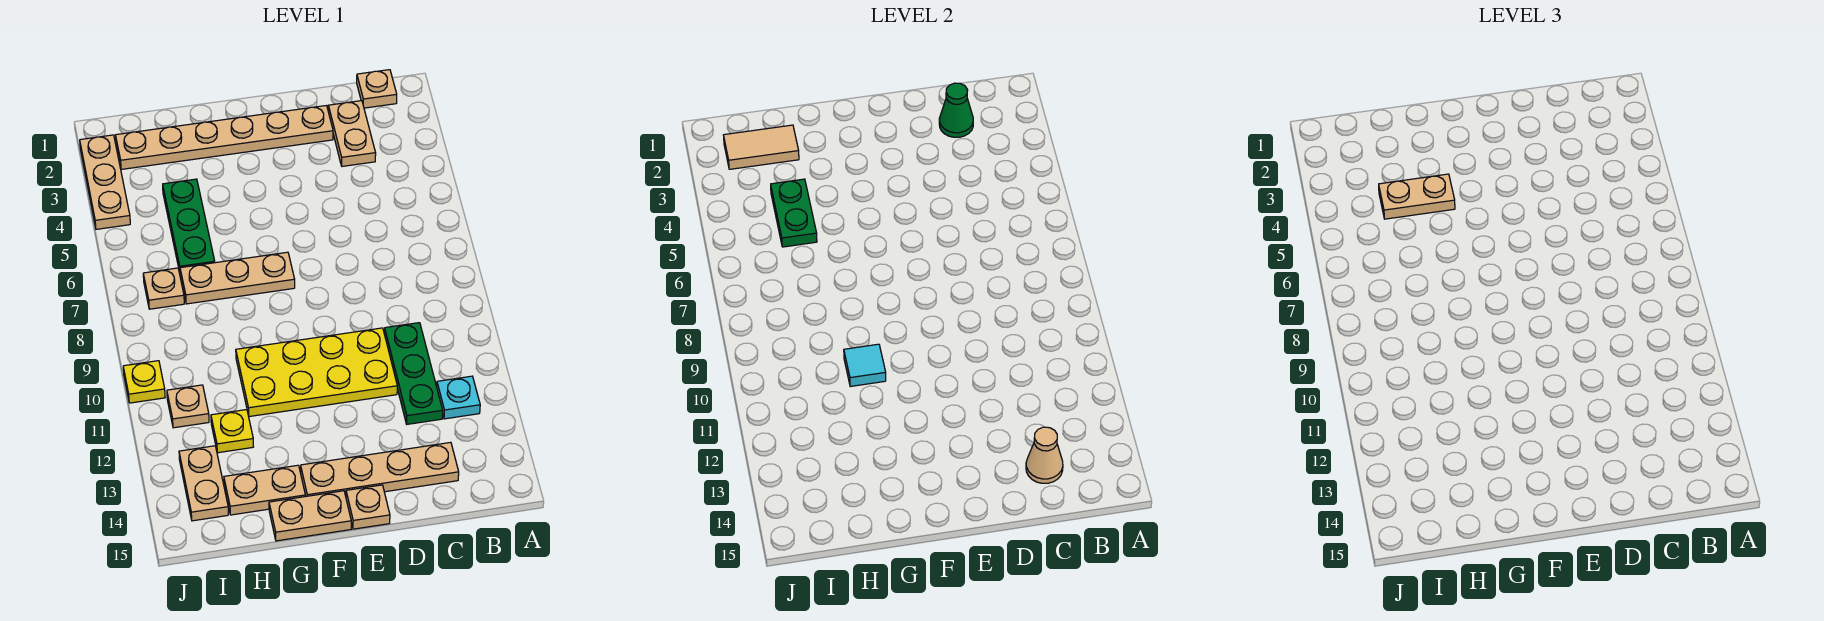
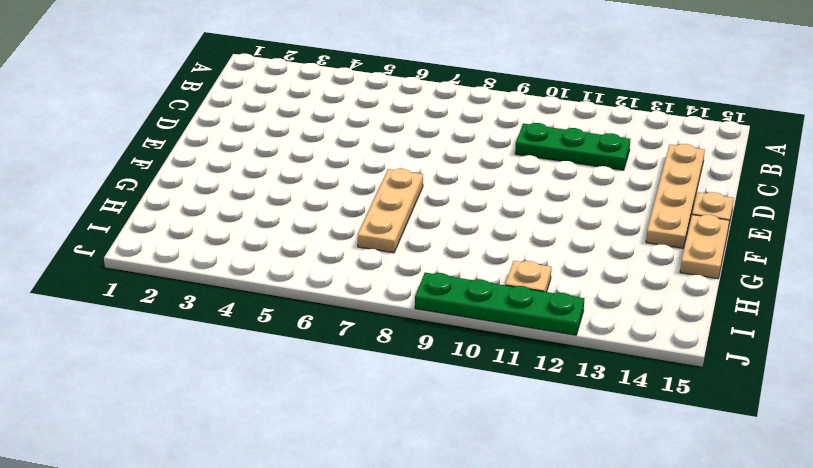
green plate J9:J12 level 1 -> yellow plate J10 level 1
none -> tan plate B1 level 1
none -> cyan plate B12 level 1
none -> tan plate C2:C3 level 1

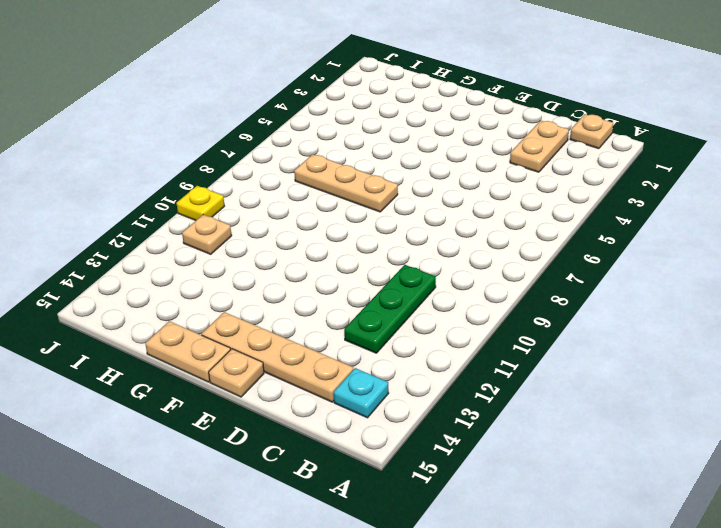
cyan plate B14 level 1 -> cyan plate B12 level 1
none -> tan plate D2:I2 level 1
none -> yellow plate D10:G11 level 1
none -> tan plate G14:H14 level 1

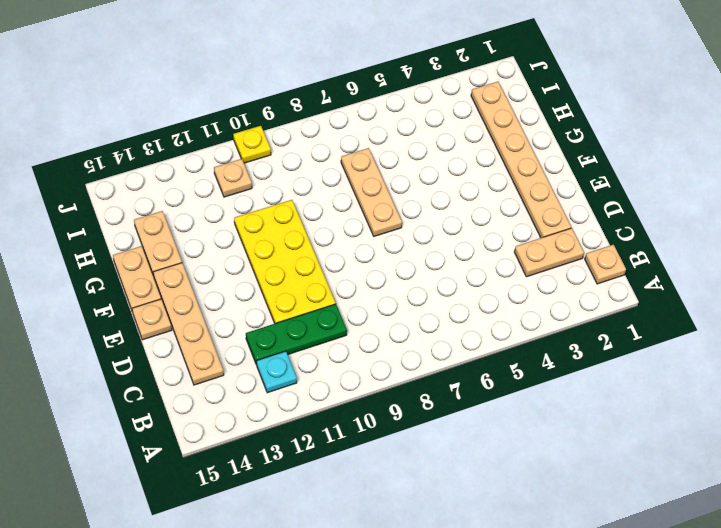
none -> green plate H4:H6 level 1
none -> yellow plate H12 level 1
none -> tan plate I7 level 1

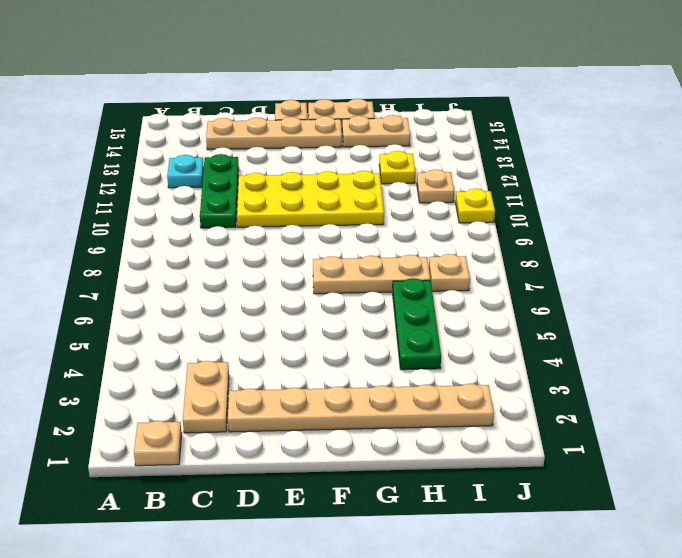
none -> tan plate I13:I14 level 1
none -> tan plate J2:J4 level 1
none -> green cone C2 level 2

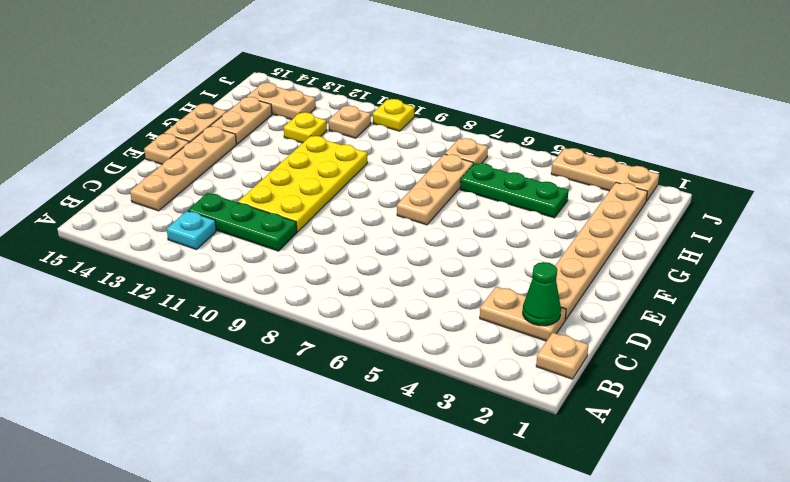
none -> tan cone C14 level 2
none -> cyan tile G10 level 2
none -> tan tile H2:I2 level 2

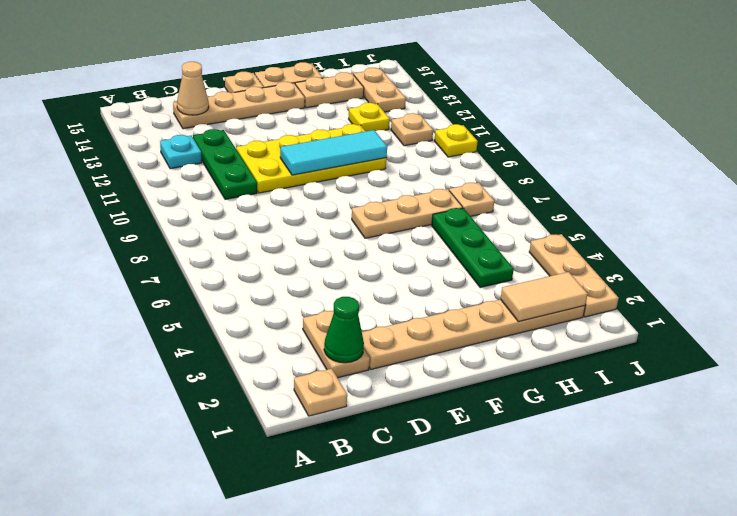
cyan tile E10:G10 level 2 -> cyan tile G10 level 2
none -> green plate H4:H5 level 2
none -> tan plate G4:H4 level 3

